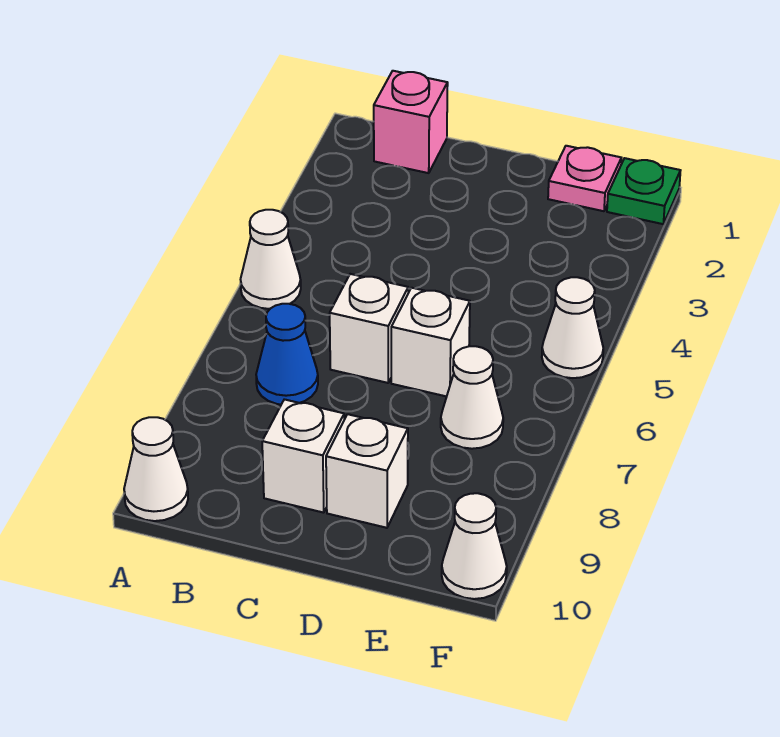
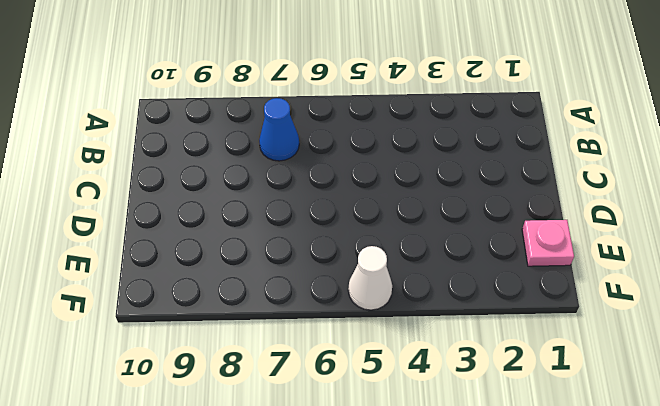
none -> white cone A5 level 1
none -> white cone A10 level 1
none -> pink brick B1 level 1

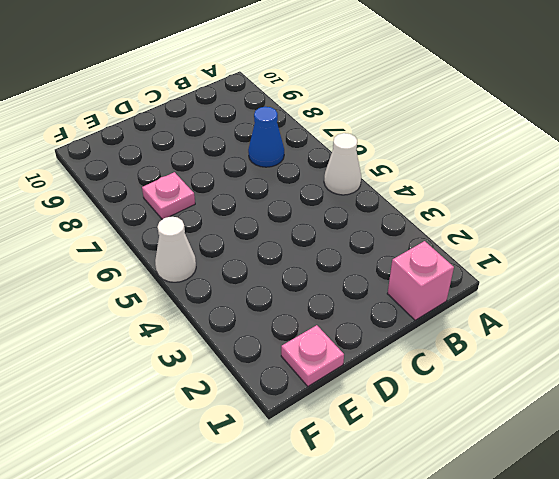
pink plate E7 level 1 -> white cone E7 level 1
none -> white cone A10 level 1
none -> white brick C6 level 1
none -> white brick C9 level 1

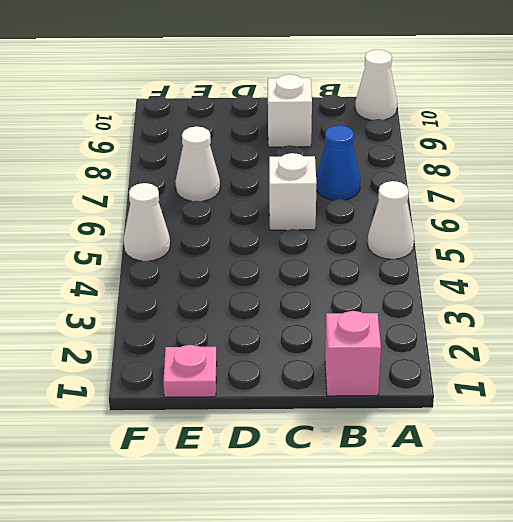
none -> white brick D6 level 1
none -> white brick D9 level 1
none -> green plate F1 level 1

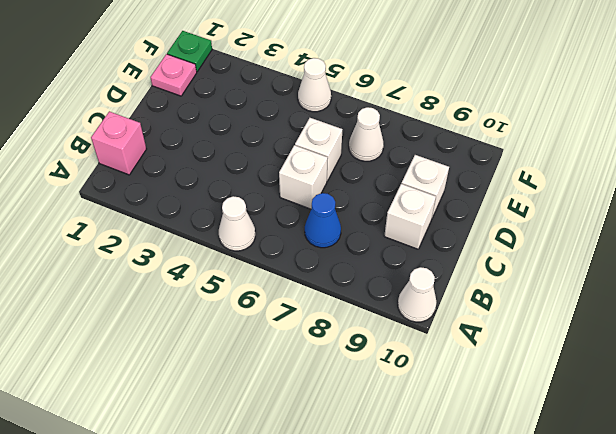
none -> white cone F10 level 1

